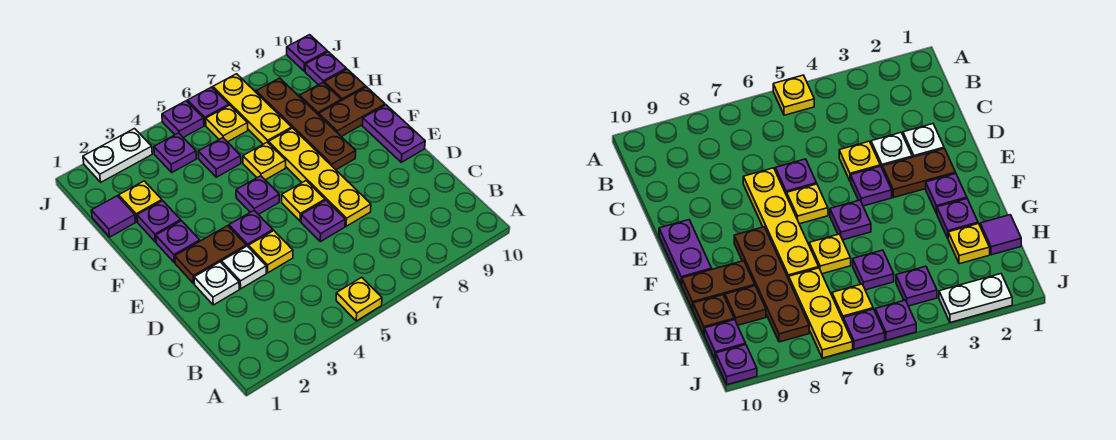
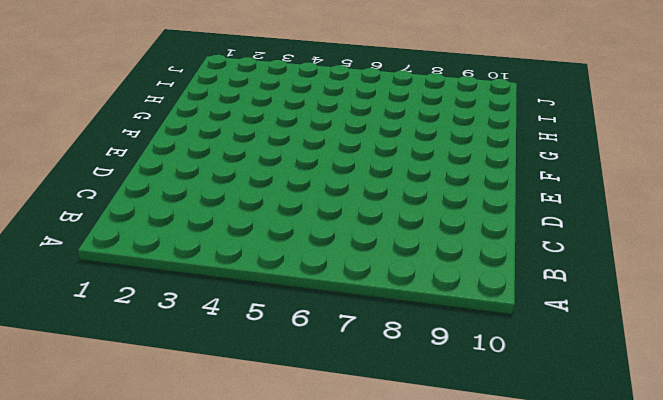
none -> yellow plate A5 level 1
none -> white plate D2 level 1
none -> white plate D3 level 1

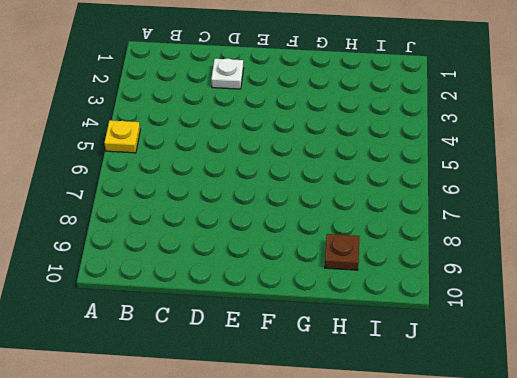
none -> white plate D3 level 1
none -> yellow plate D4 level 1
none -> purple plate D6 level 1

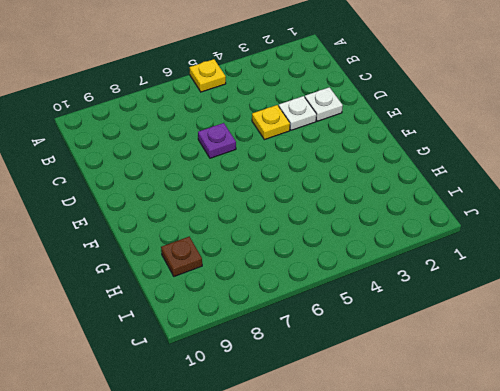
none -> yellow plate D7:G7 level 1
none -> brown plate E2:E3 level 1
none -> purple plate E4 level 1

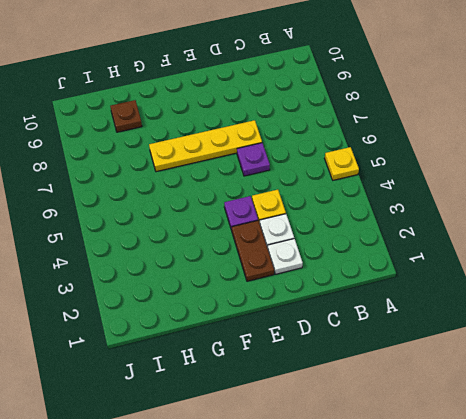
none -> yellow plate E6 level 1
none -> purple plate E10:F10 level 1
none -> purple plate F2 level 1

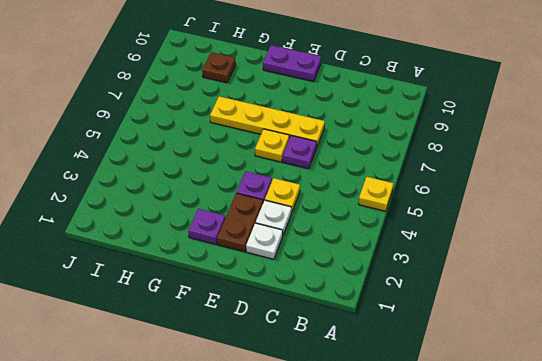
none -> purple plate F5 level 1
none -> brown plate F8:I8 level 1
none -> purple plate G2 level 1

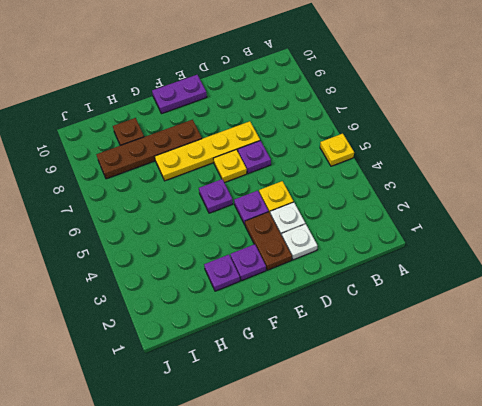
none -> yellow plate G6 level 1
none -> brown plate G9:G10 level 1
none -> purple tile H1 level 1

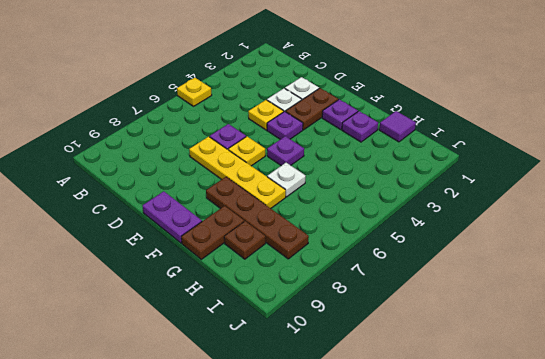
white plate G6 level 1 -> yellow plate G6 level 1
none -> yellow plate H2 level 1
none -> purple plate H5 level 1
none -> yellow plate H7:J7 level 1

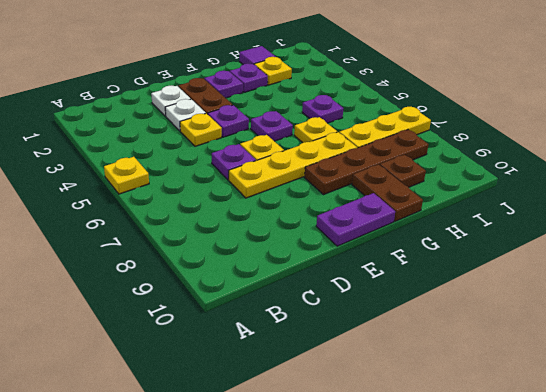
none -> brown plate H10 level 1
none -> purple plate I4 level 1
none -> yellow plate I6 level 1

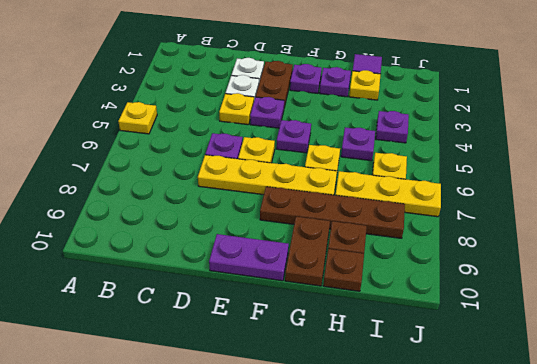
none -> purple plate I10 level 1
none -> white plate J2:J3 level 1
none -> purple plate J5 level 1

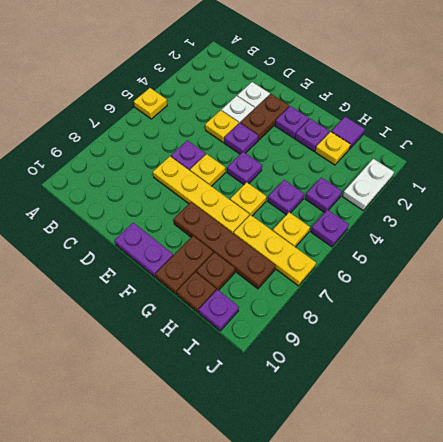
none -> purple plate J6 level 1
none -> purple plate J10 level 1

